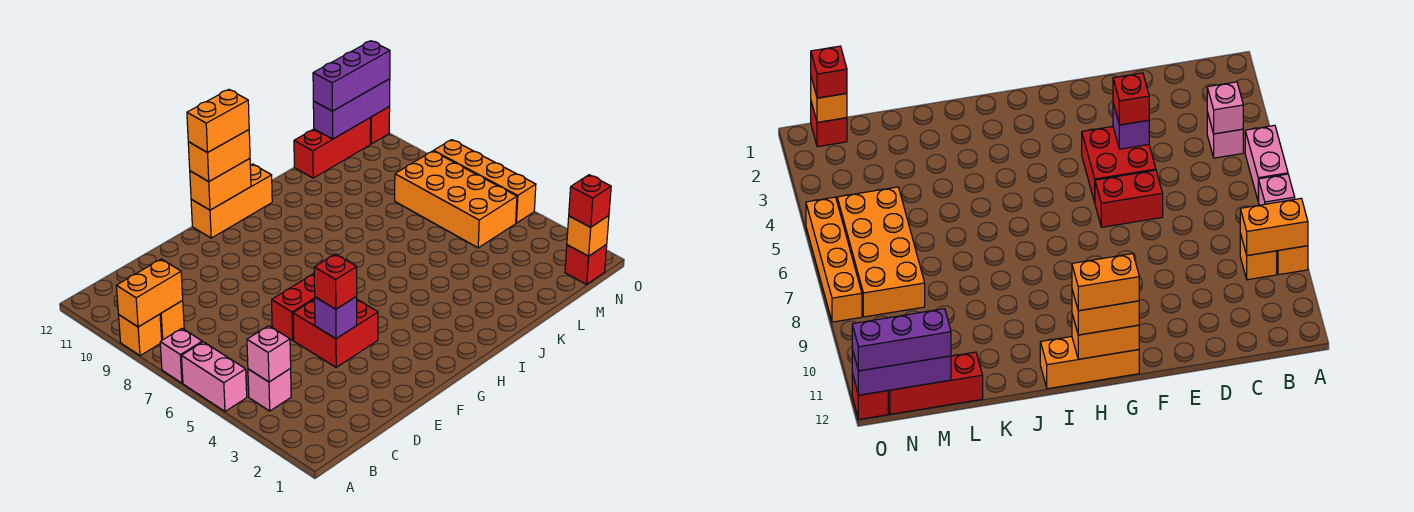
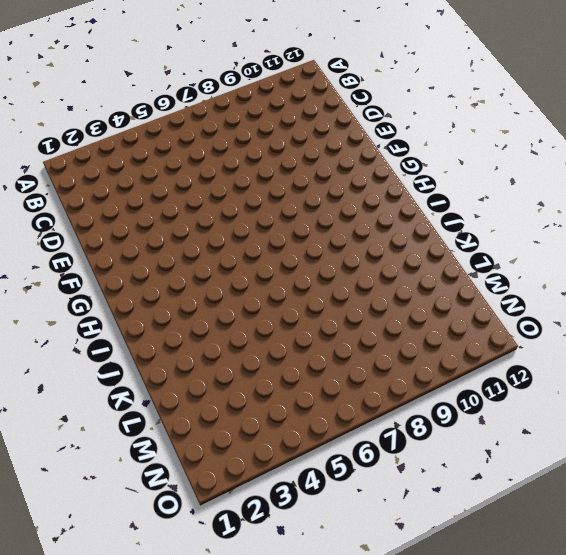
none -> pink brick A5:A6 level 1
none -> pink brick A7 level 1
none -> orange brick A9 level 1

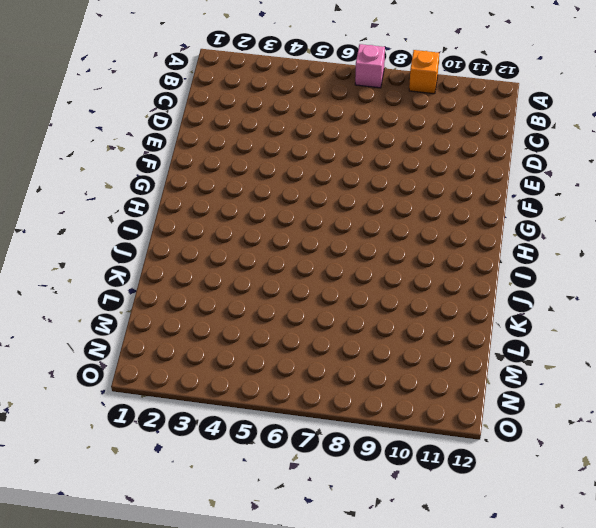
none -> pink brick A5:A6 level 1
none -> pink brick B4 level 1
none -> orange brick B9 level 1

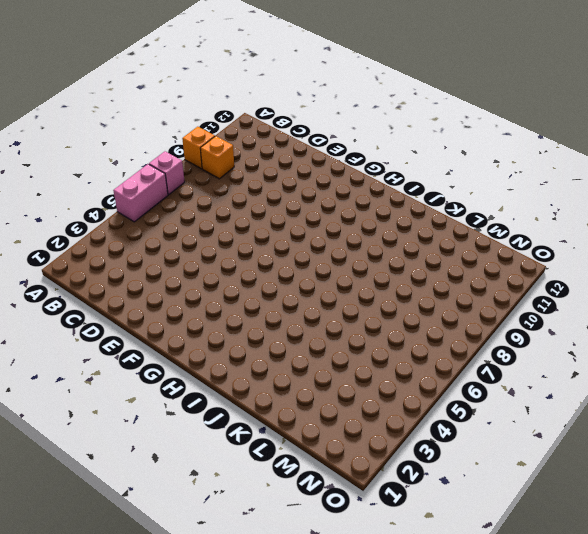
none -> pink brick B4 level 1
none -> red brick E4:F5 level 1
none -> red brick E6:F6 level 1

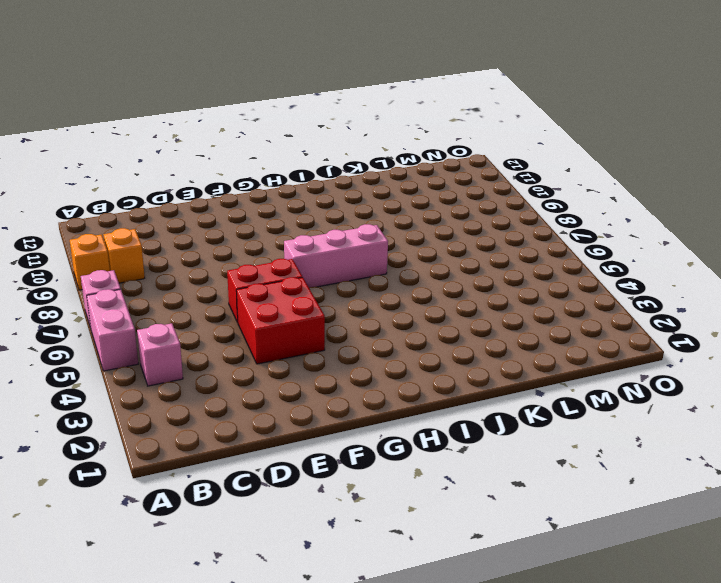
pink brick G7:I7 level 1 -> none
none -> orange brick G12:I12 level 1
none -> red brick L12:N12 level 1
none -> orange brick M5:N8 level 1

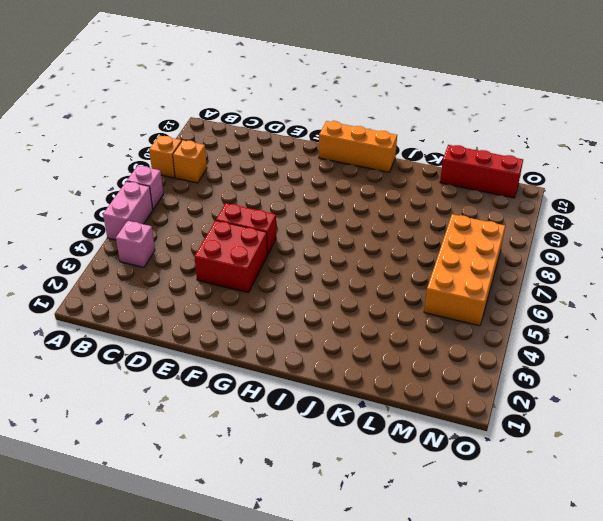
none -> red brick N1 level 1
none -> orange brick O5:O8 level 1
none -> red brick O12 level 1

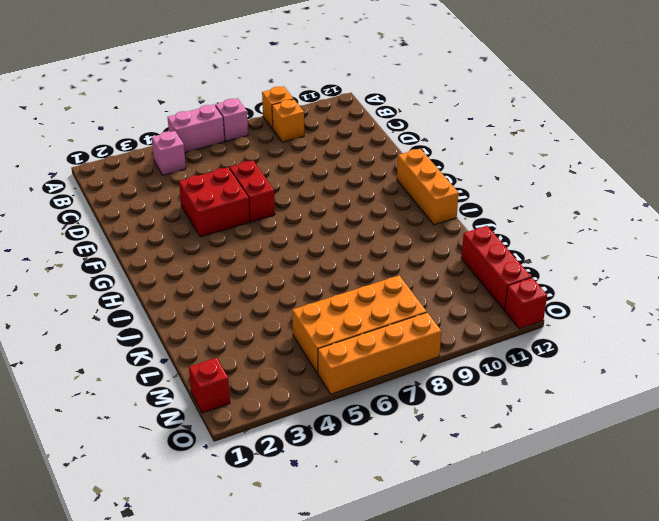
none -> orange brick A9:B9 level 2
none -> pink brick B4 level 2
none -> purple brick E4 level 2

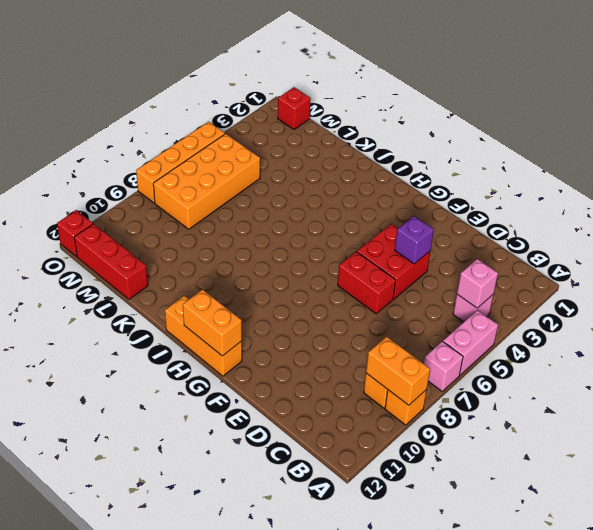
none -> purple brick M12:O12 level 2
none -> orange brick N1 level 2
none -> red brick E4 level 3

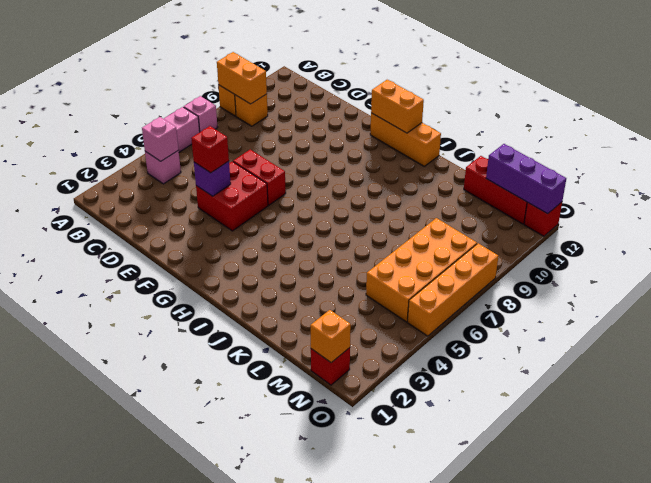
none -> orange brick G12:H12 level 3
none -> purple brick M12:O12 level 3
none -> red brick N1 level 3

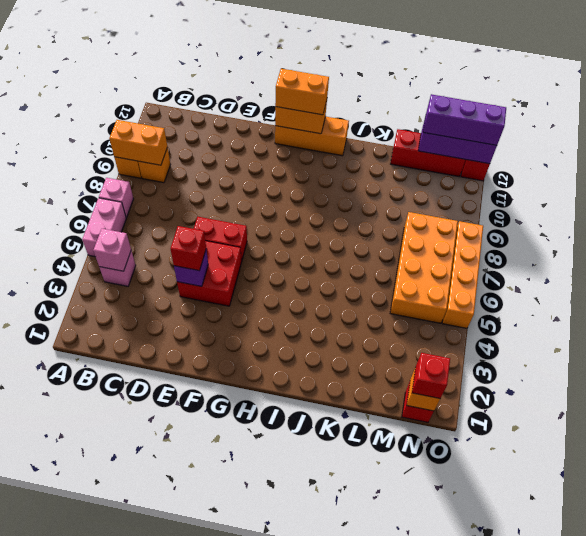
none -> orange brick G12:H12 level 4

